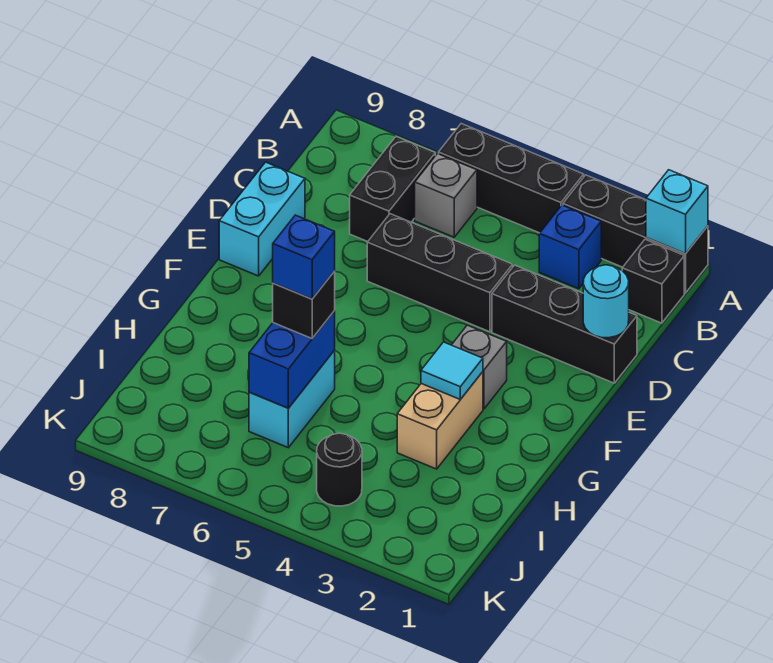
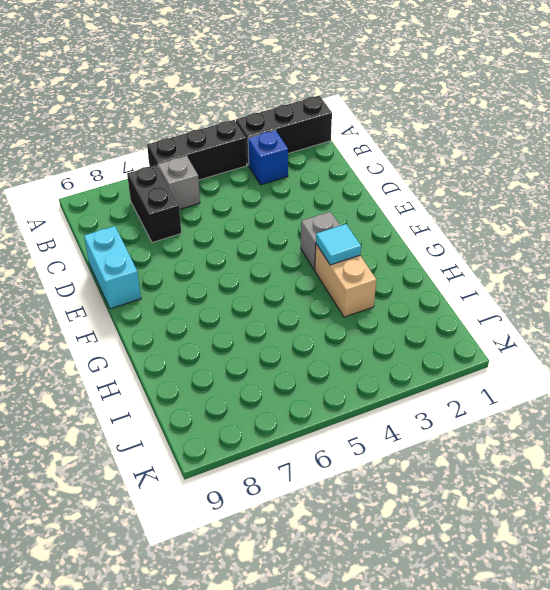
none -> black brick B1 level 1
none -> black brick D1:D3 level 1
none -> black brick D4:D6 level 1

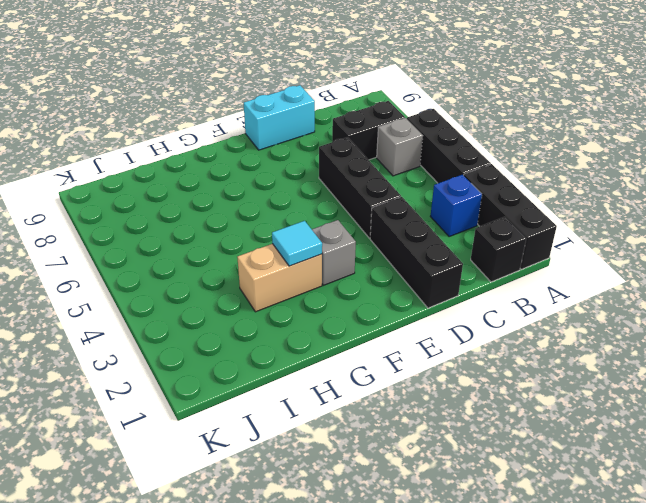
none -> cyan brick H6:I6 level 1
none -> black round brick J4 level 1
none -> cyan brick A1 level 2

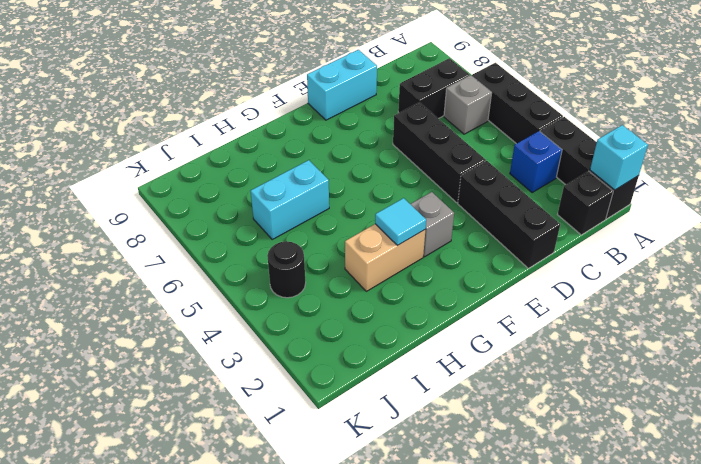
none -> cyan round brick D1 level 2
none -> blue brick H6:I6 level 2
none -> black brick H6 level 3

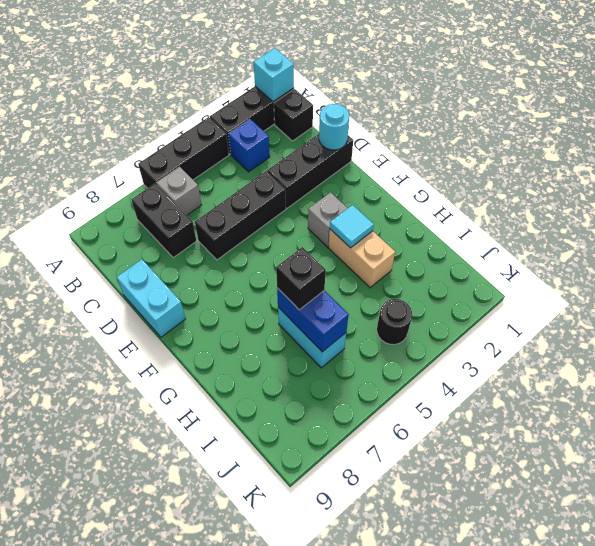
none -> blue brick H6 level 4

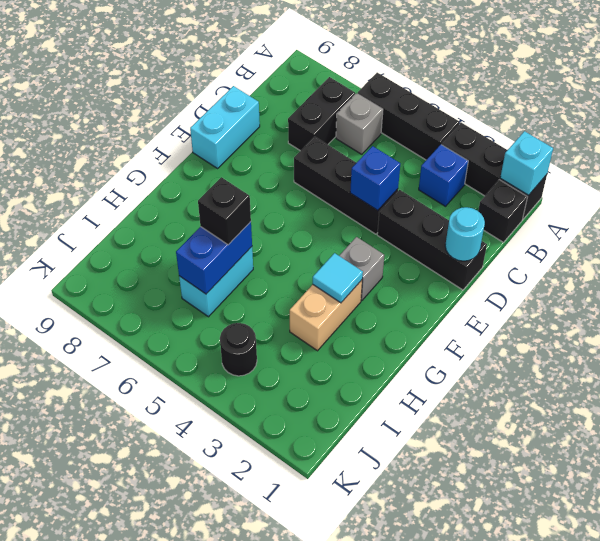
blue brick D4 level 2 -> blue brick H6 level 4

